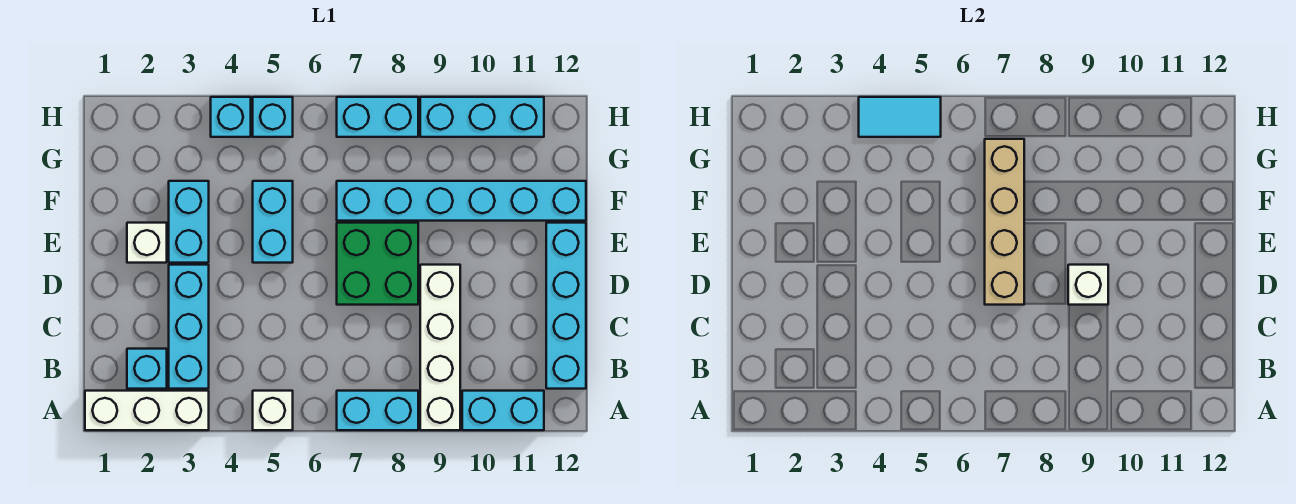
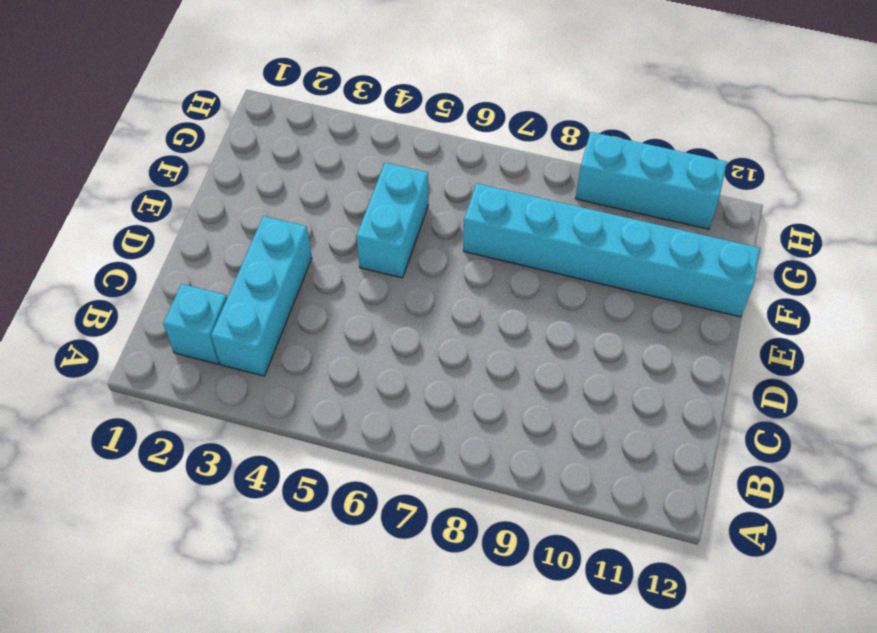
none -> white brick A1:A3 level 1
none -> white brick A5 level 1
none -> cyan brick A7:A8 level 1

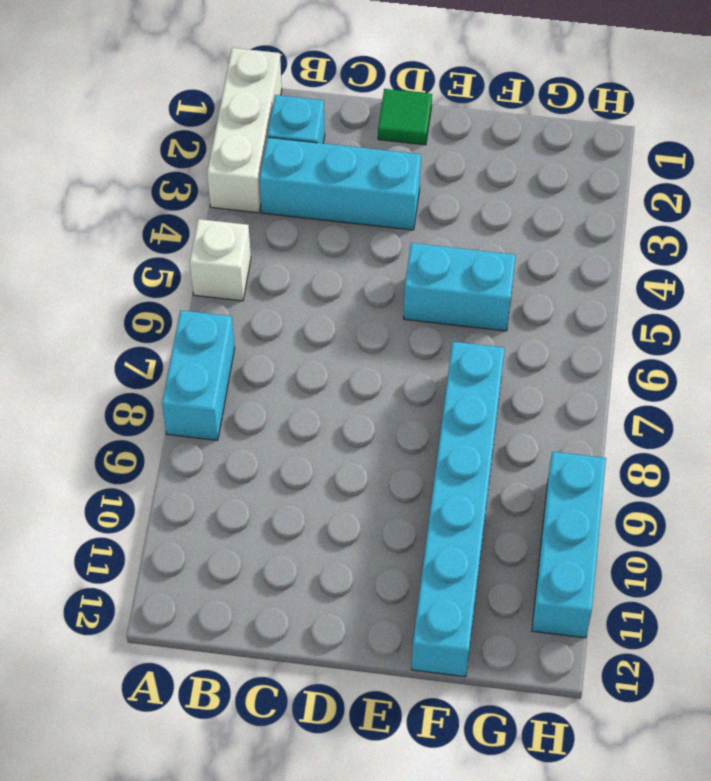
green tile D1 level 1 -> none
none -> white brick A9:D9 level 1
none -> cyan brick A10:A11 level 1
none -> cyan brick B12:E12 level 1

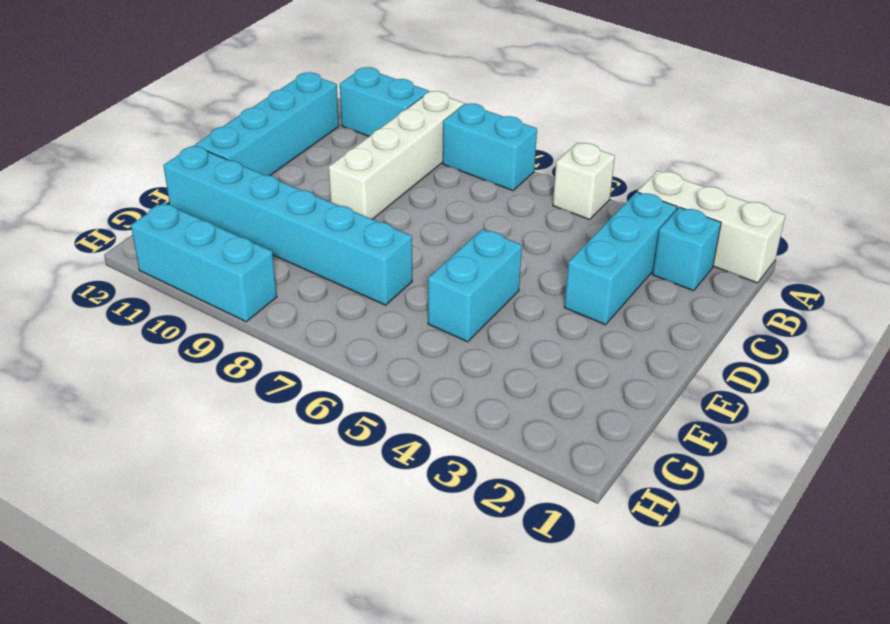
none -> green brick D7:E8 level 1
none -> white brick E2 level 1
none -> cyan brick E3:F3 level 1

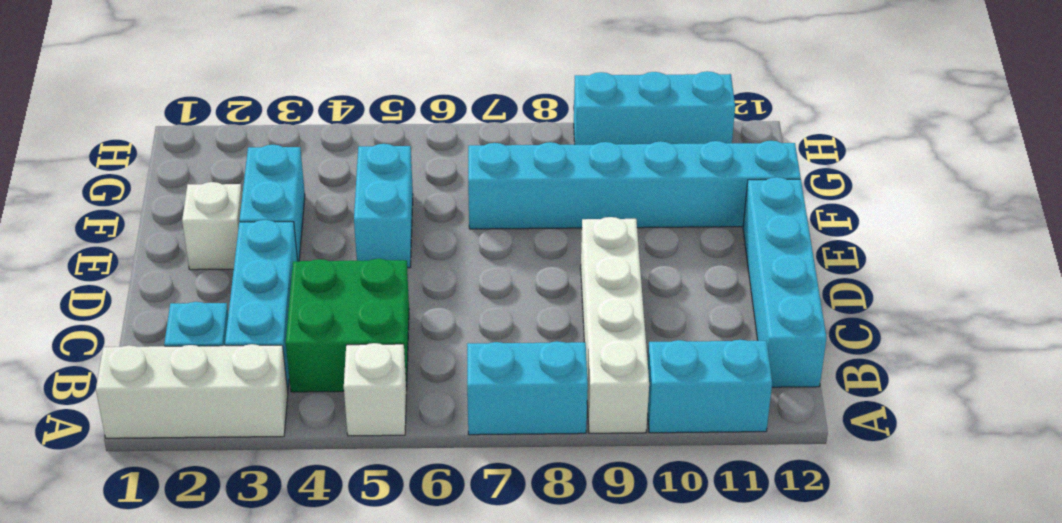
green brick B4:C5 level 1 -> green brick D7:E8 level 1
none -> cyan brick H4 level 1
none -> cyan brick H5 level 1
none -> cyan brick H7:H8 level 1

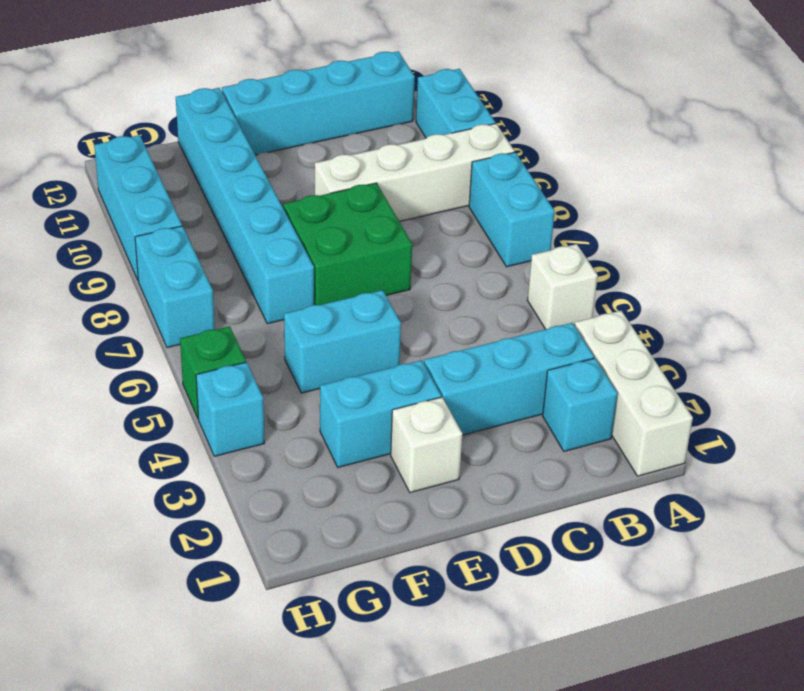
green brick H5 level 1 -> cyan brick H5 level 1
none -> tan brick D7:G7 level 2
none -> white brick D9 level 2
none -> cyan tile H4:H5 level 2

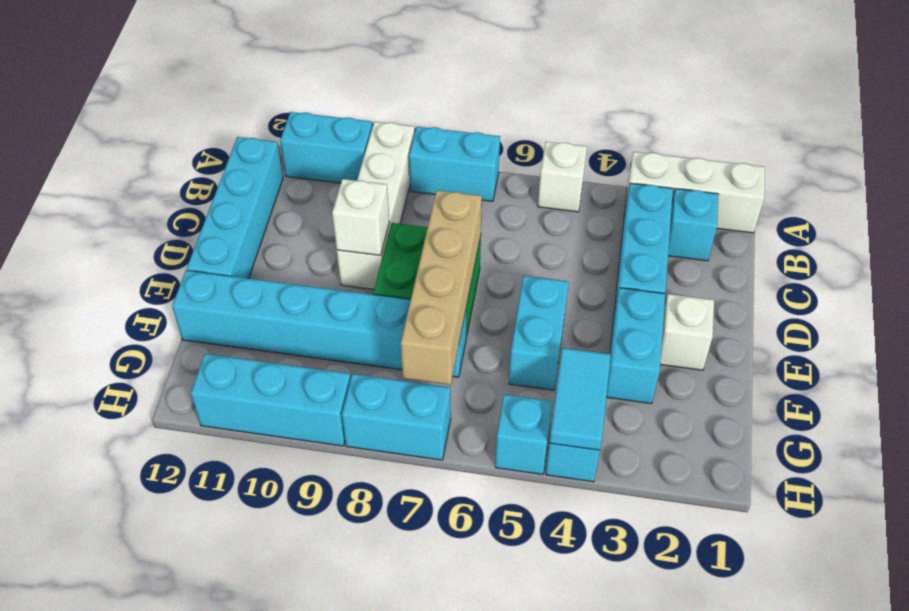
cyan tile G4:H4 level 2 -> cyan tile H4:H5 level 2

